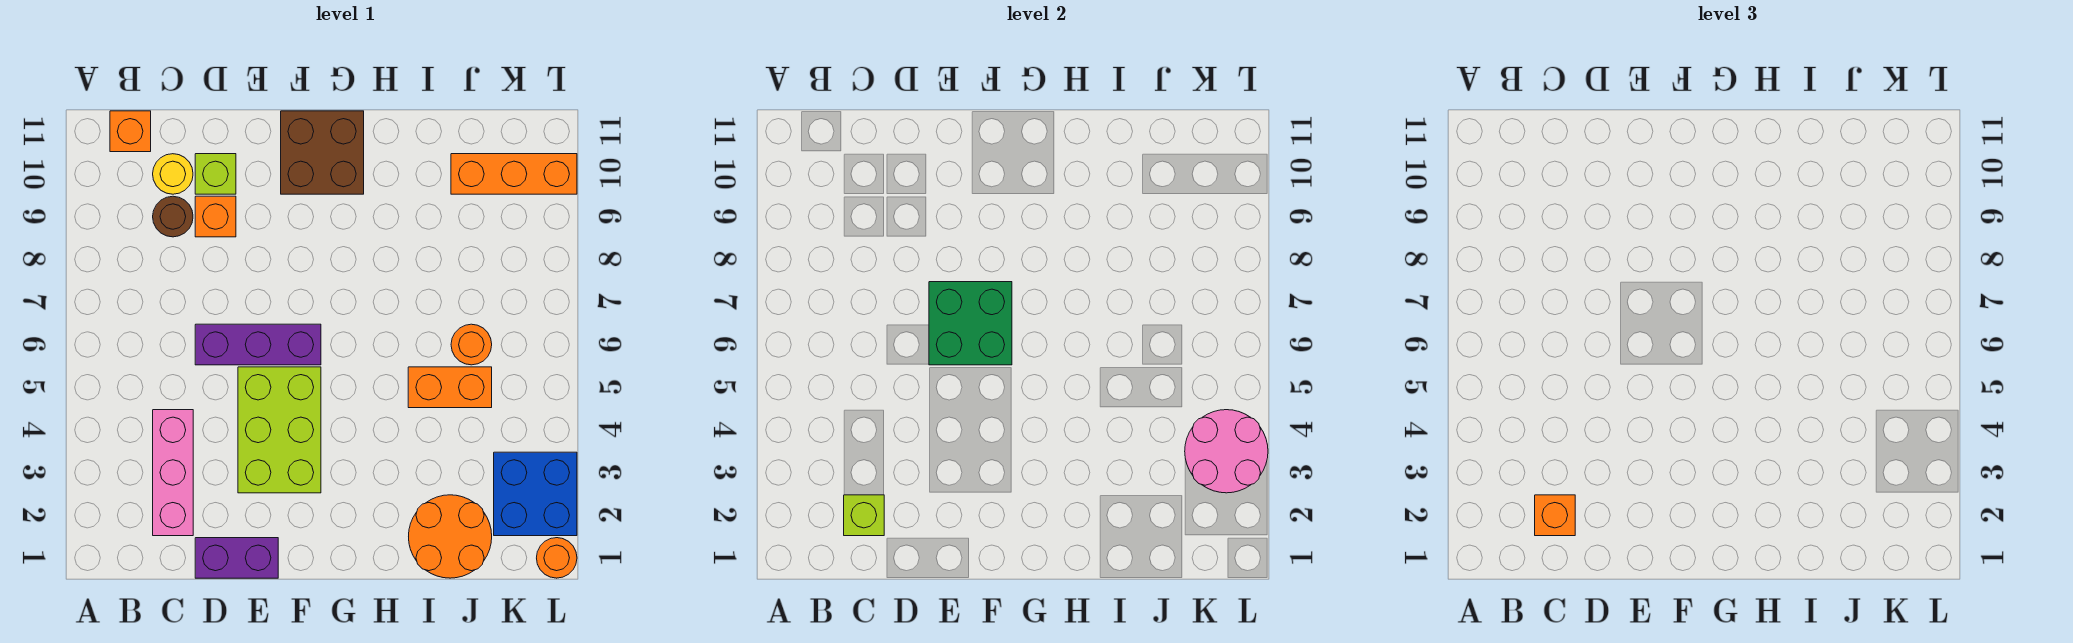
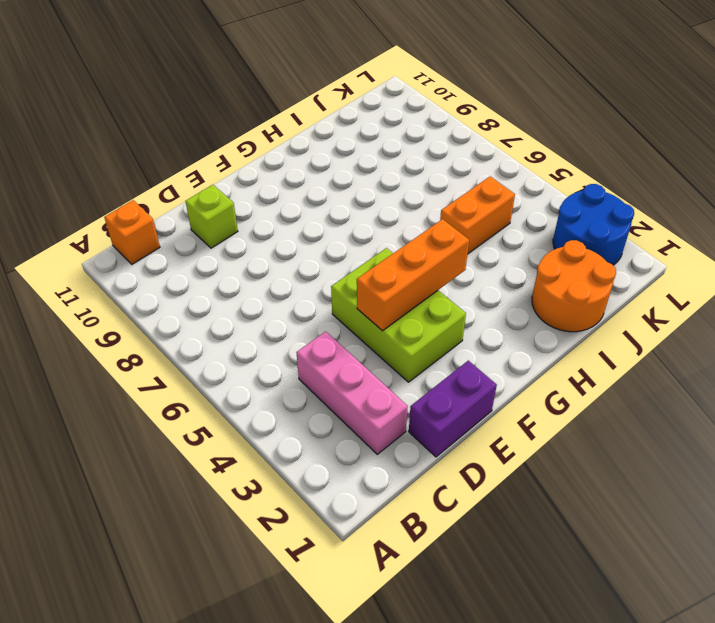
orange brick E4:G4 level 2 -> orange brick J10:L10 level 1
blue round brick K2:L3 level 1 -> blue brick K2:L3 level 1
none -> brown round brick C9 level 1
none -> yellow round brick C10 level 1
none -> purple brick D6:F6 level 1

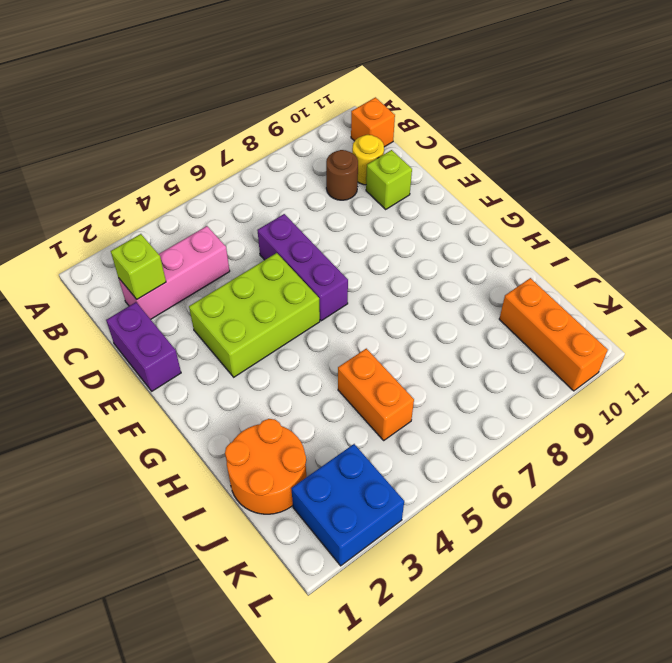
none -> orange brick D9 level 1
none -> brown brick F10:G11 level 1
none -> orange round brick J6 level 1

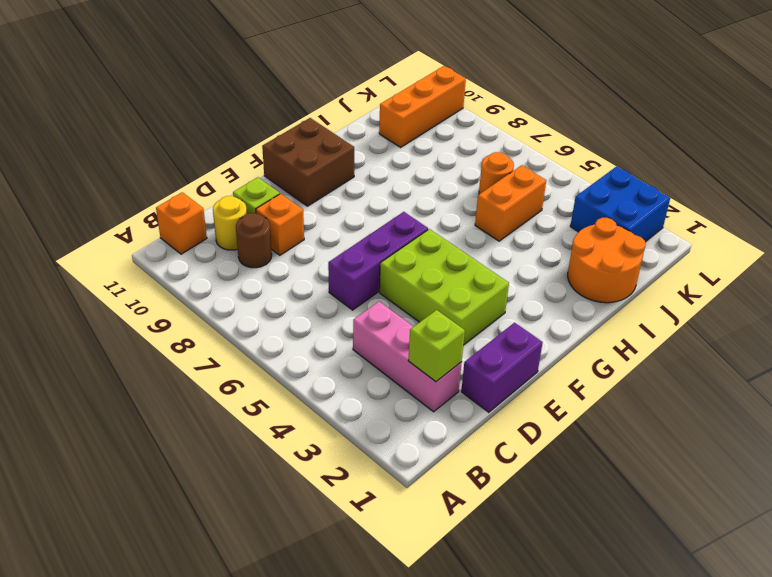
none -> orange round brick L1 level 1
none -> green brick E6:F7 level 2
none -> pink round brick K3:L4 level 2

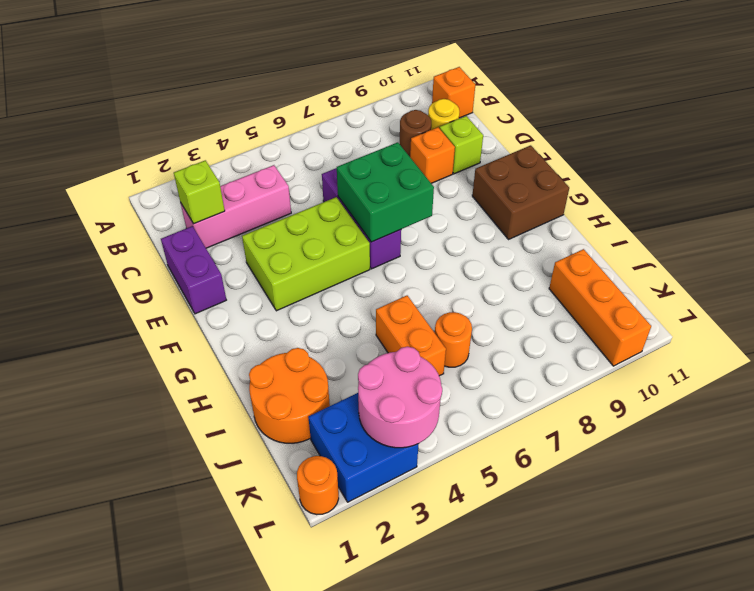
none -> orange brick C2 level 3

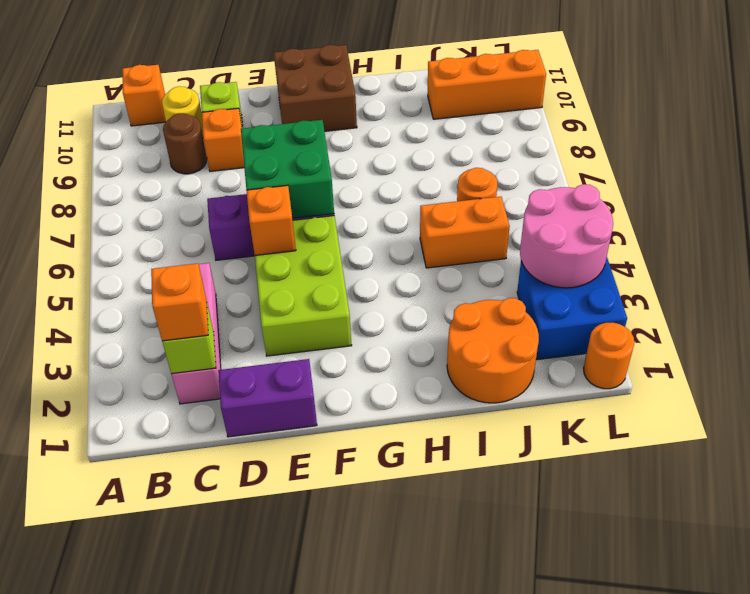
orange brick E5 level 2 -> none

